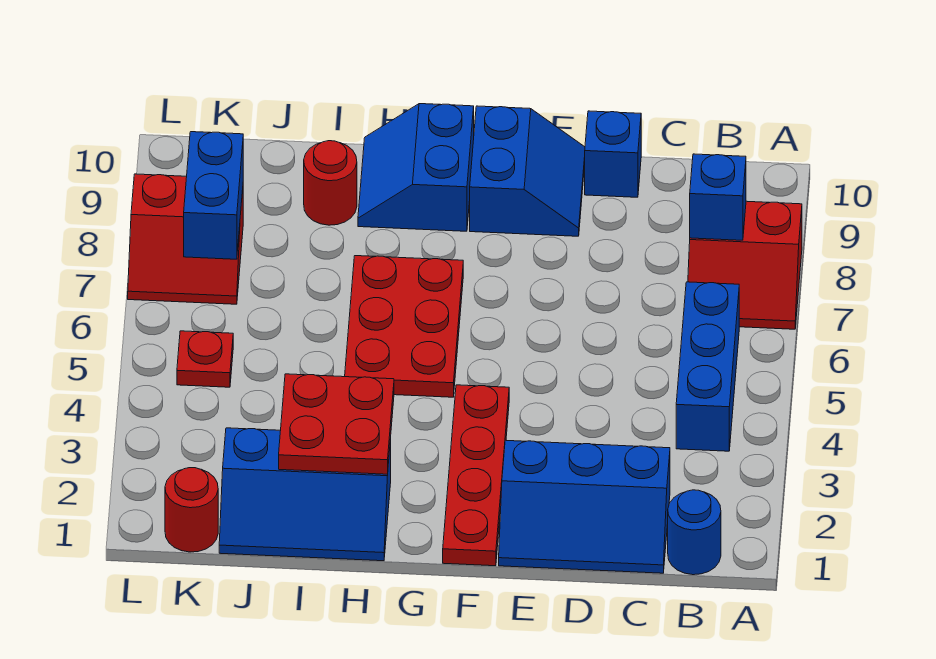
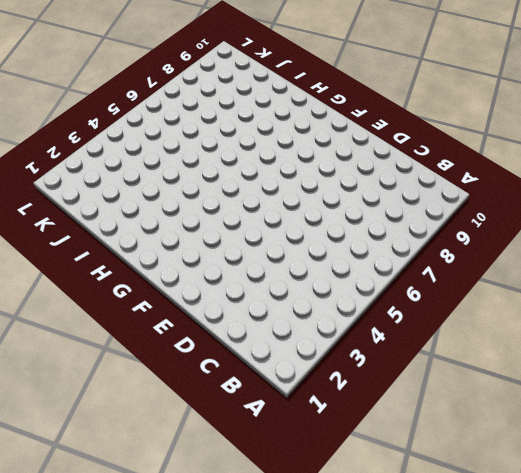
none -> red slope A7:B8 level 1 top 8
none -> blue round brick B1 level 1
none -> blue brick B4:B6 level 1

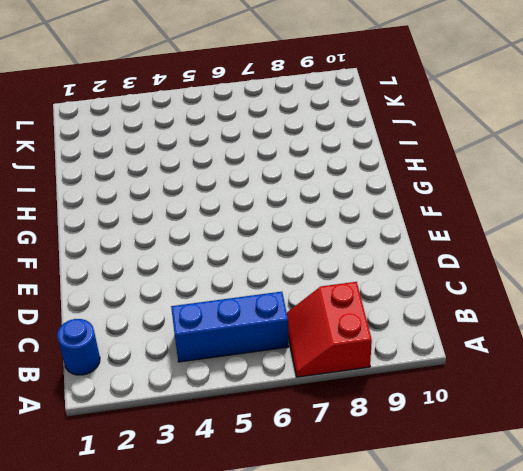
none -> blue slope C1:E2 level 1 top 2
none -> blue brick D10 level 1
none -> blue slope E9:F10 level 1 top F

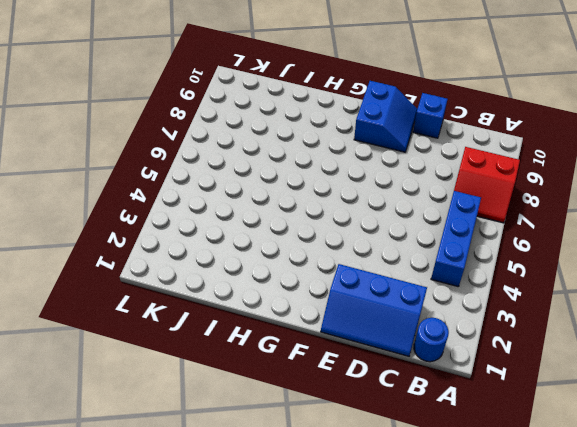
none -> red plate F1:F4 level 1
none -> red plate G5:H7 level 1
none -> blue slope G9:H10 level 1 top G

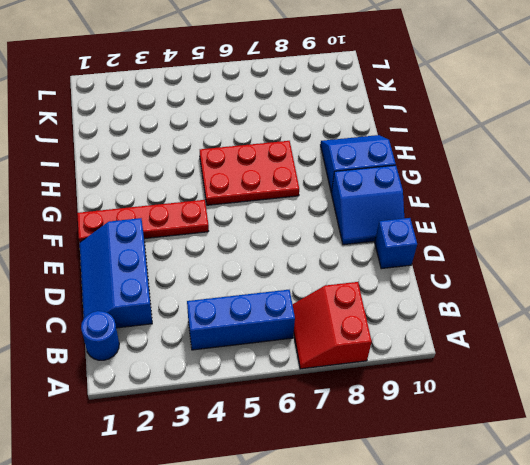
none -> blue slope H1:J2 level 1 top 2
none -> red round brick I9 level 1
none -> red round brick K1 level 1

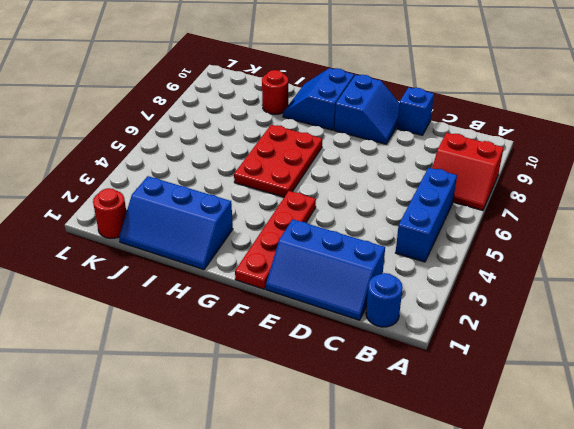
none -> red plate K5 level 1
none -> red slope K7:L8 level 1 top 8
none -> blue brick B8 level 2

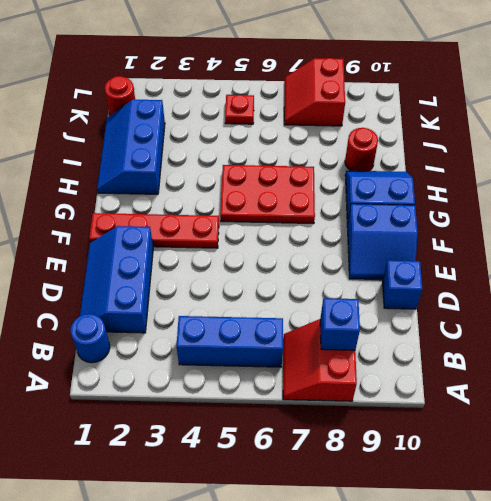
none -> red plate H2:I3 level 2
none -> blue brick K7:K8 level 2

